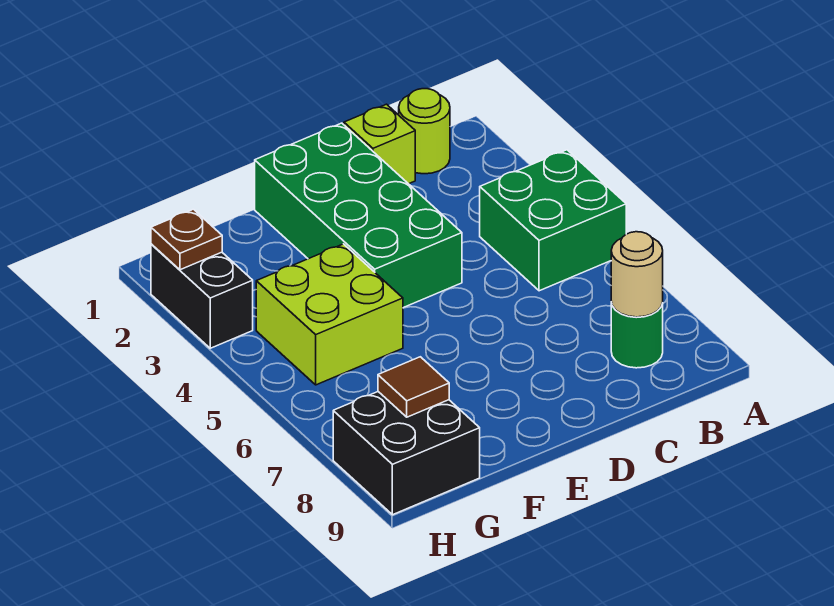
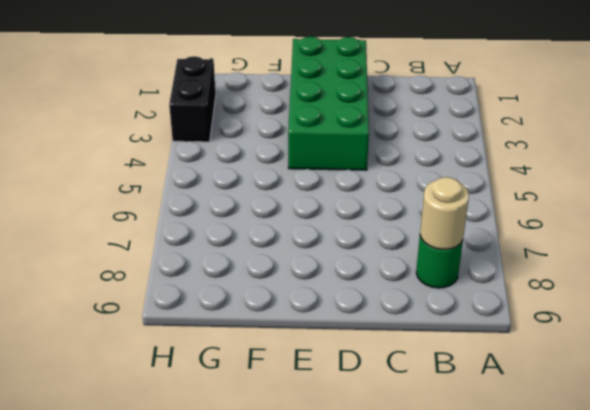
none -> green brick A4:B5 level 1
none -> lime round brick B1 level 1

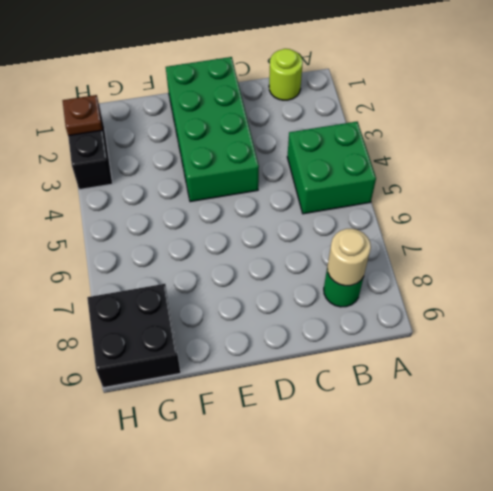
none -> lime brick C1 level 1
none -> lime brick F4:G5 level 1

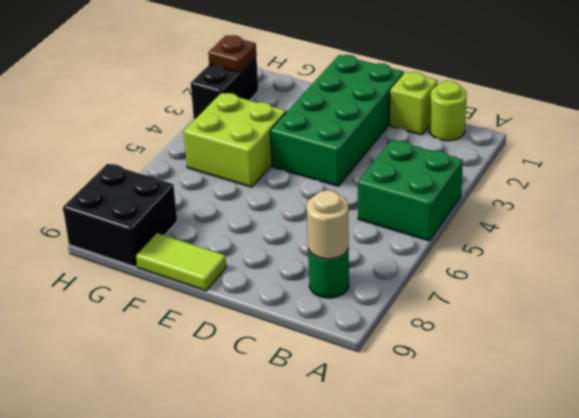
lime tile E9:F9 level 1 -> none
none -> brown tile G8 level 2

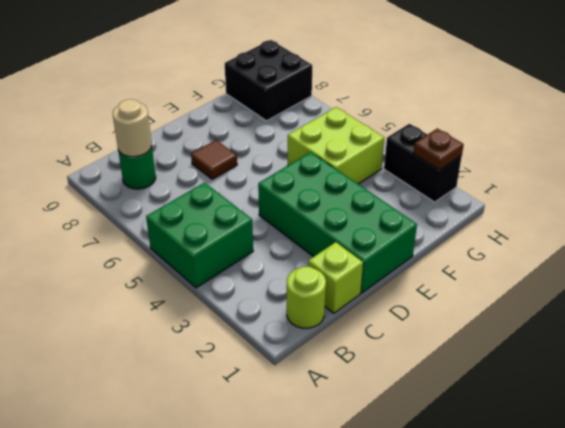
brown tile D7 level 1 -> brown tile G8 level 2

